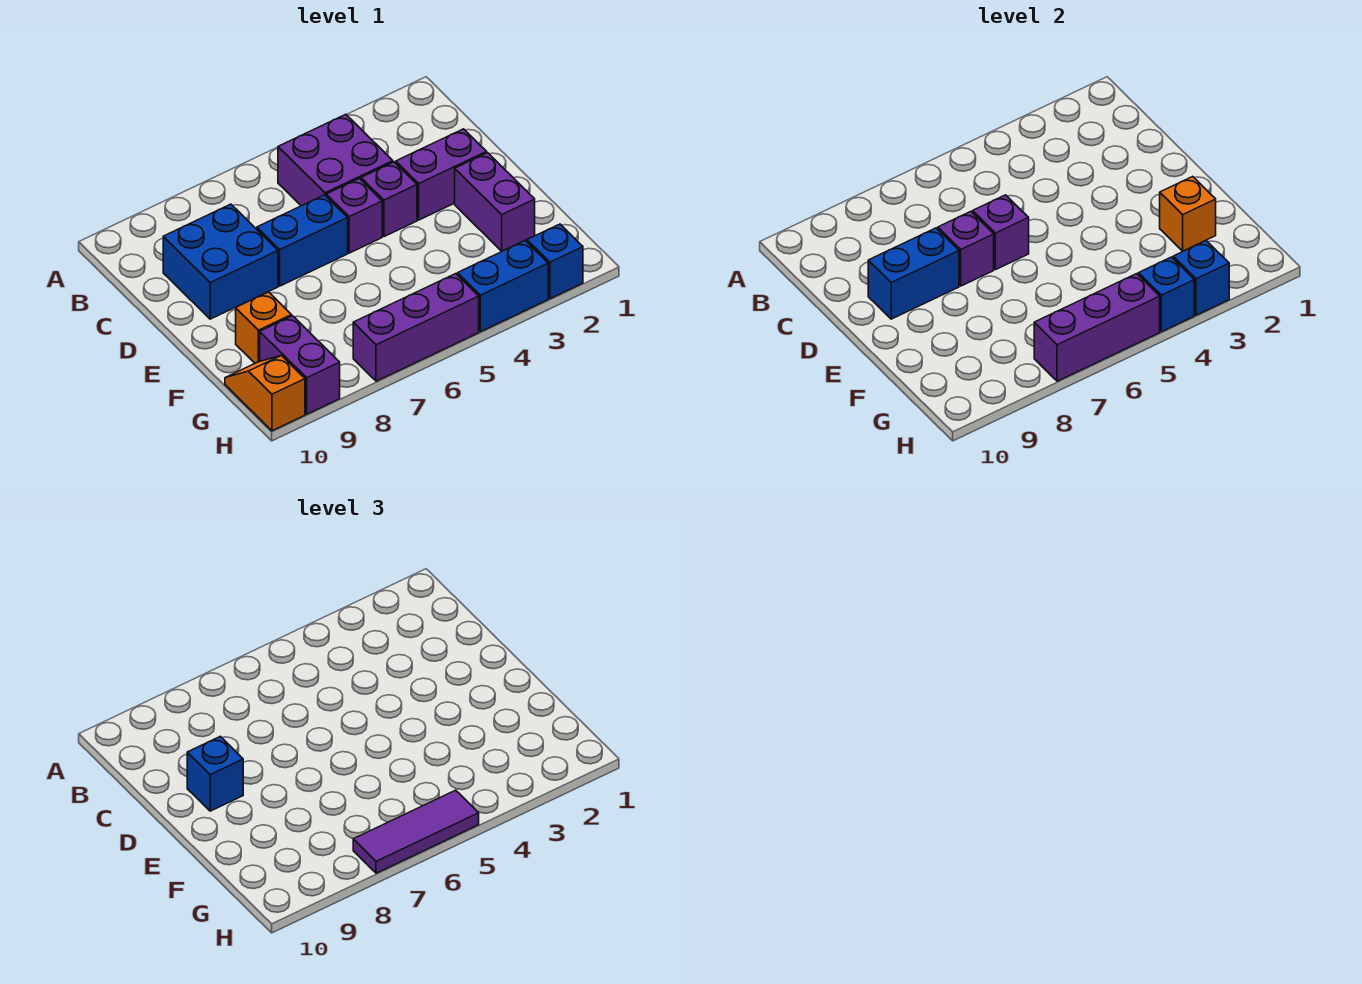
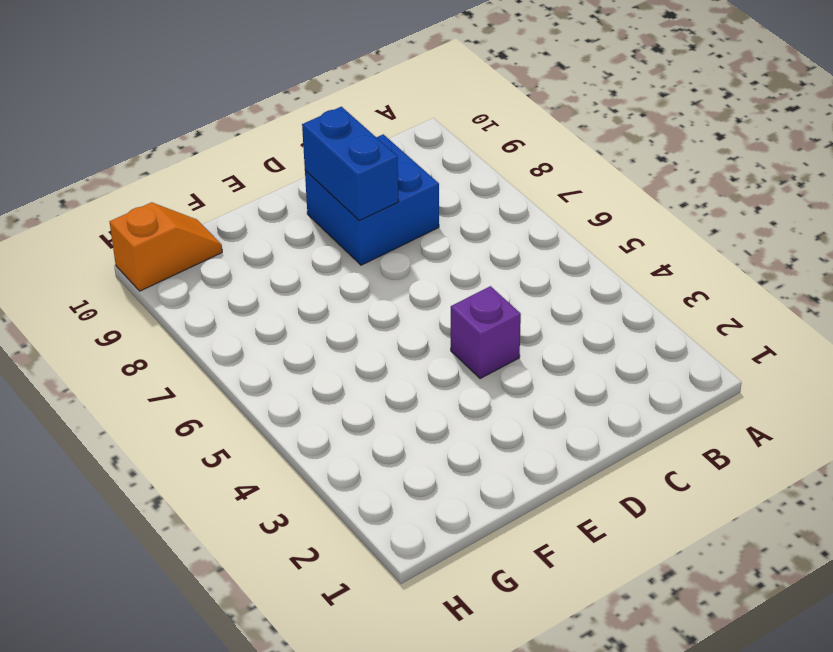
none -> purple brick B4:C5 level 1
none -> purple brick D2:D3 level 1
none -> purple brick D5 level 1

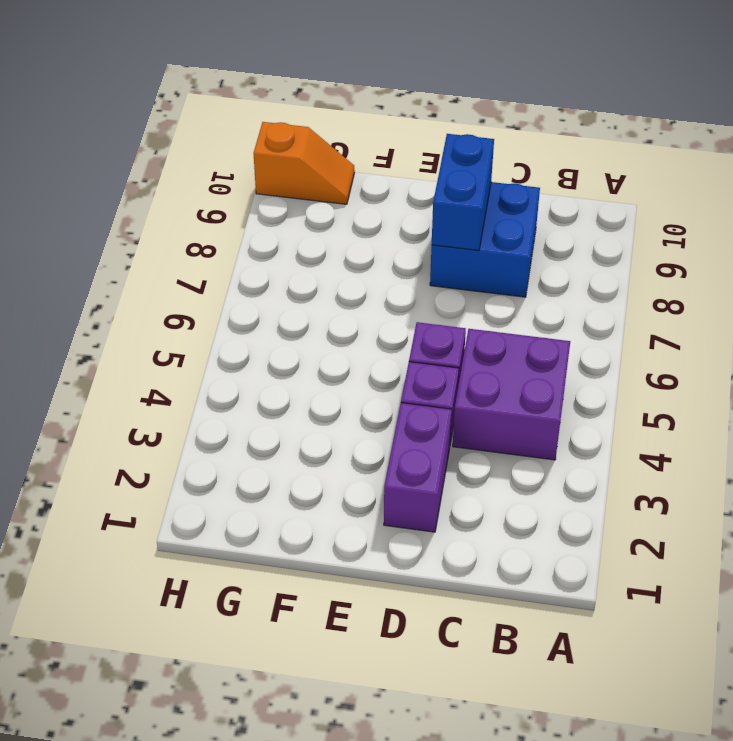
none -> blue brick D6:D7 level 1
none -> purple brick E2:F2 level 1
none -> orange brick F9 level 1

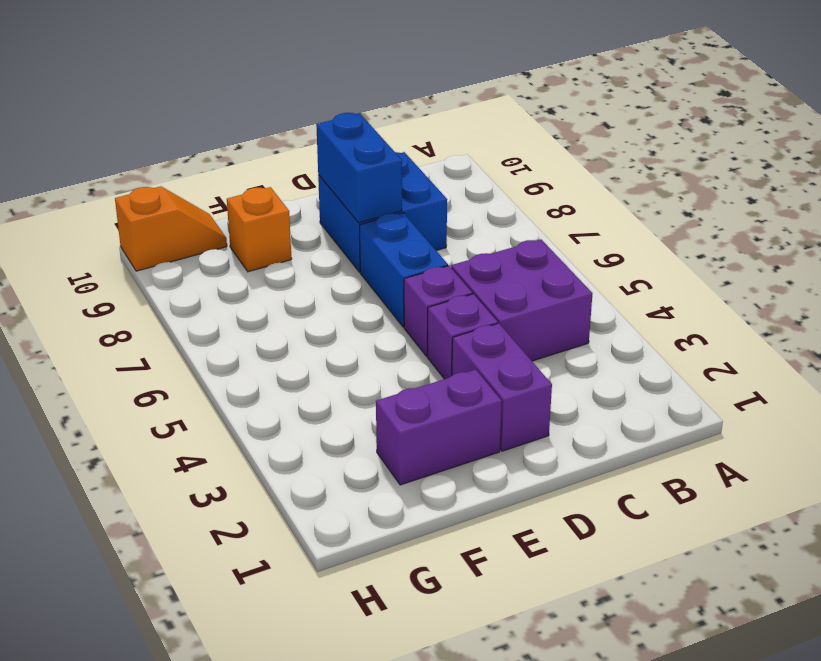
none -> purple brick G9:H9 level 1
none -> blue brick H2 level 1
none -> blue brick H3:H4 level 1

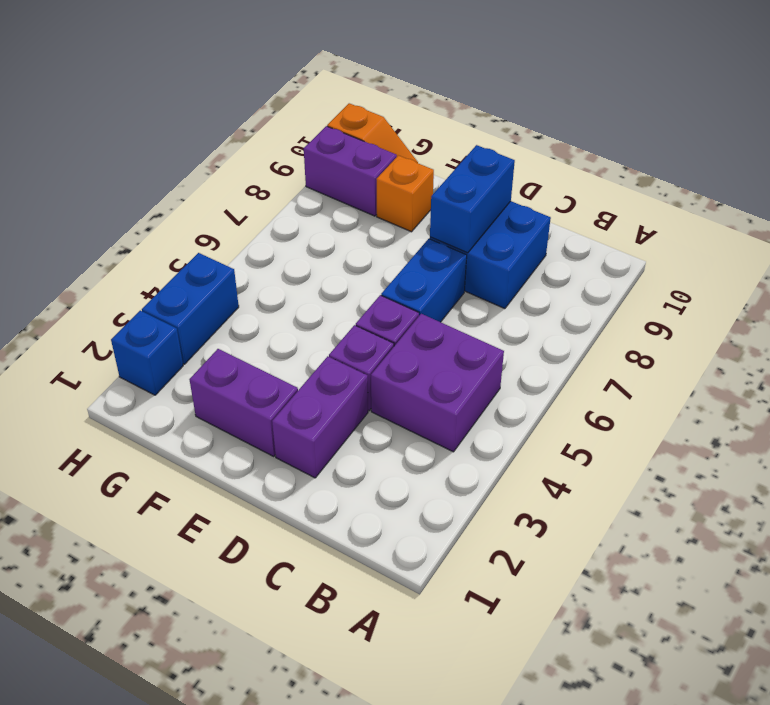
none -> purple brick H5:H7 level 1
none -> purple brick D6 level 2
none -> purple brick D7 level 2

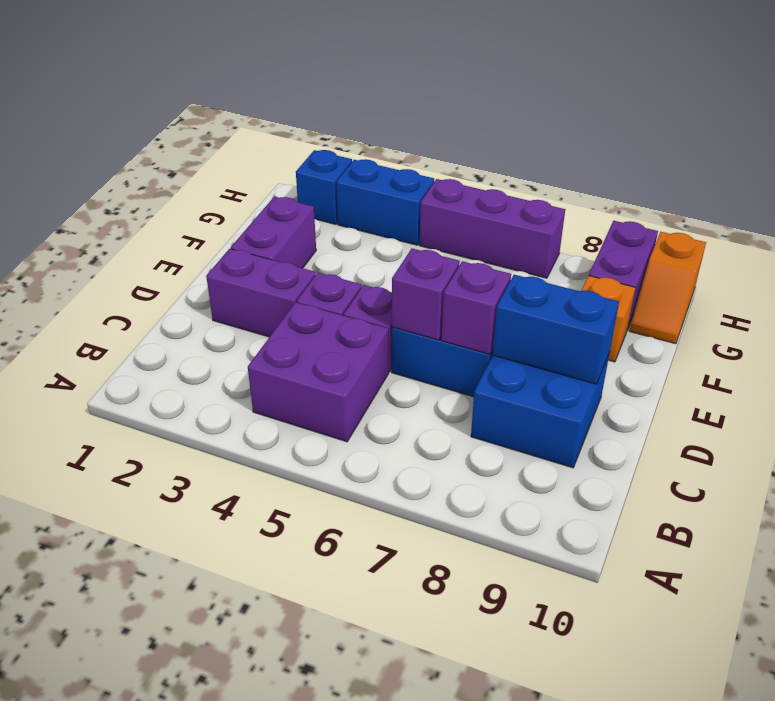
none -> orange brick F2 level 2
none -> blue brick H3 level 2
none -> blue brick H4 level 2

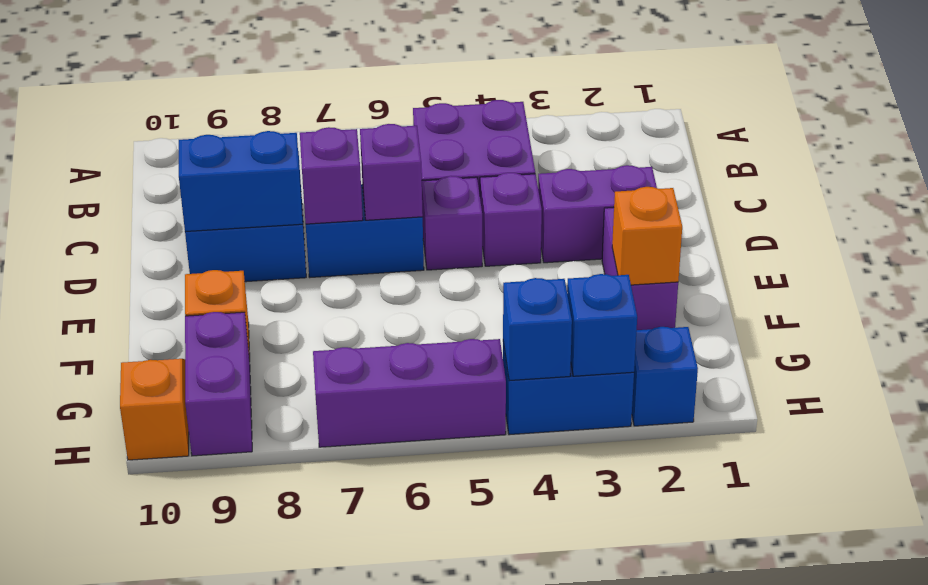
none -> purple brick H5:H7 level 2
none -> blue brick D9 level 3
none -> purple tile H5:H7 level 3

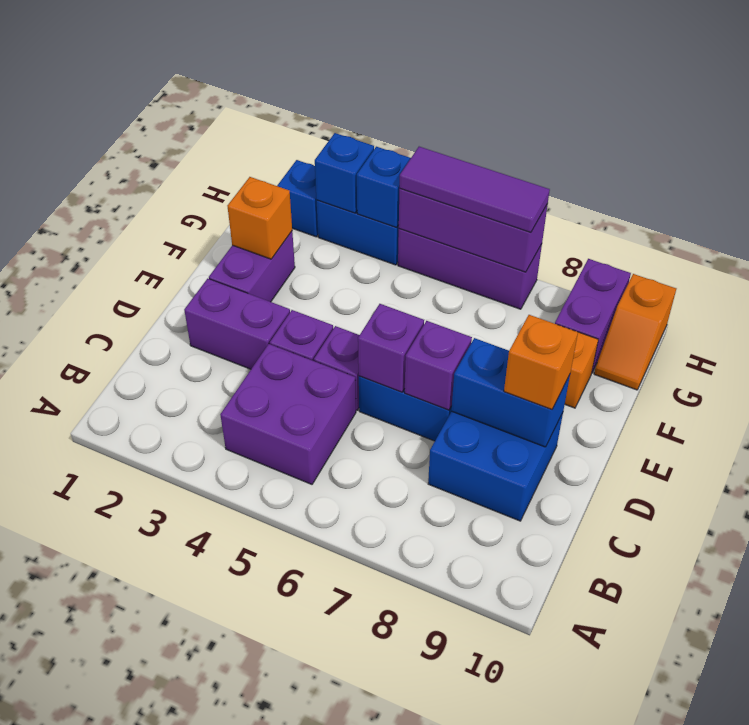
orange brick D9 level 3 -> blue brick D9 level 3

